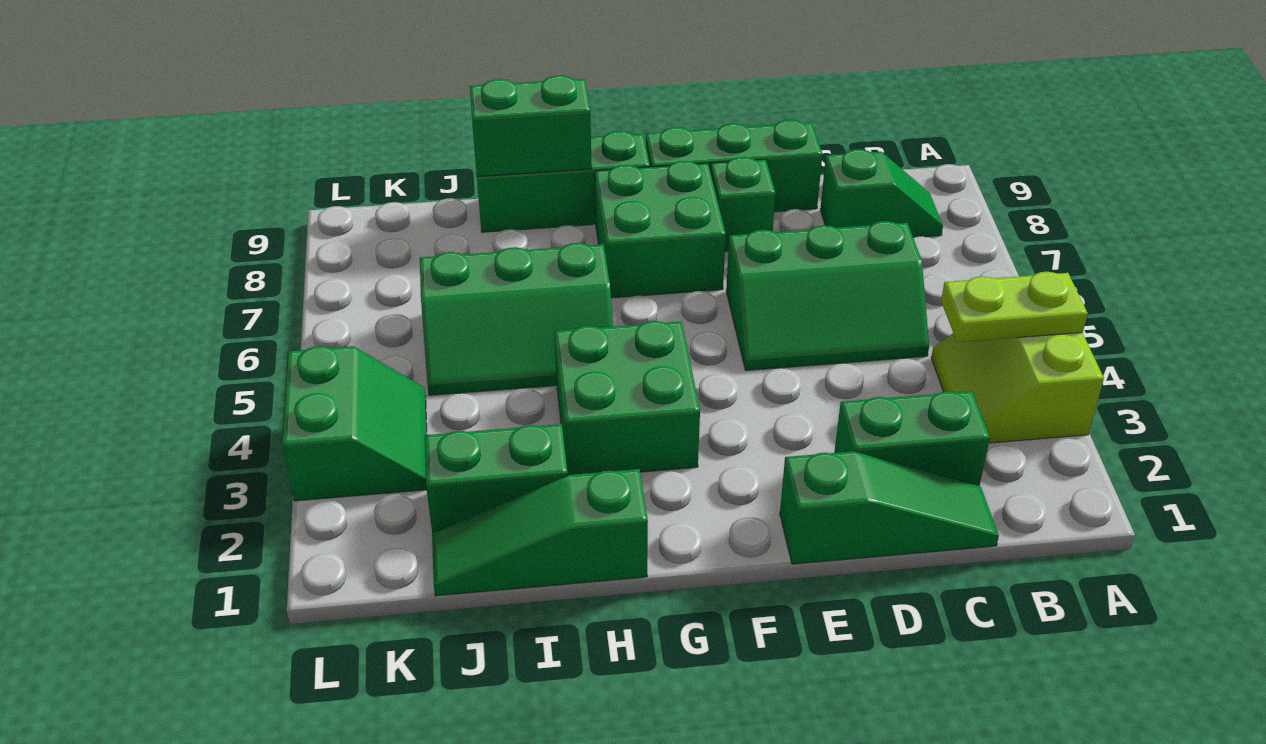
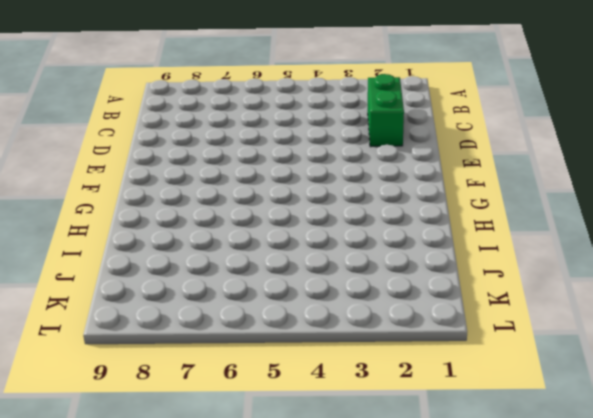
none -> lime slope A3:B4 level 1 top A
none -> green slope B8:C8 level 1 top C
none -> green slope C1:E1 level 1 top E

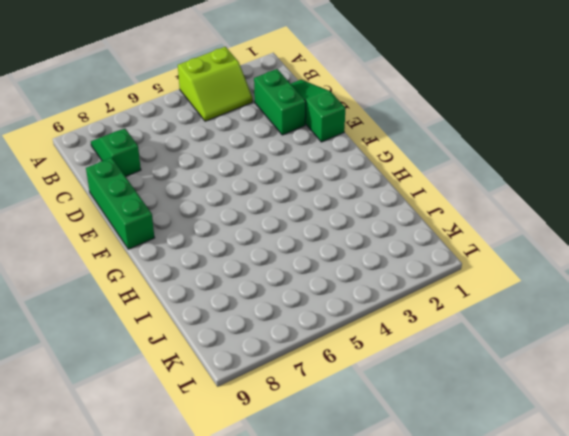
none -> green slope C5:E6 level 1 top 6
none -> green brick E8 level 1
none -> green brick F7:G8 level 1

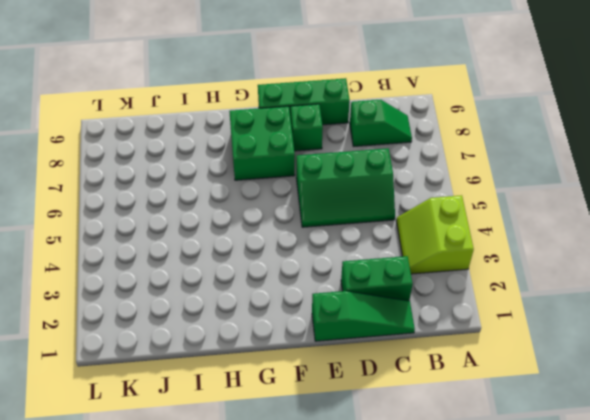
none -> green brick G3:H4 level 1
none -> green brick G9:I9 level 1
none -> green slope H1:J1 level 1 top H

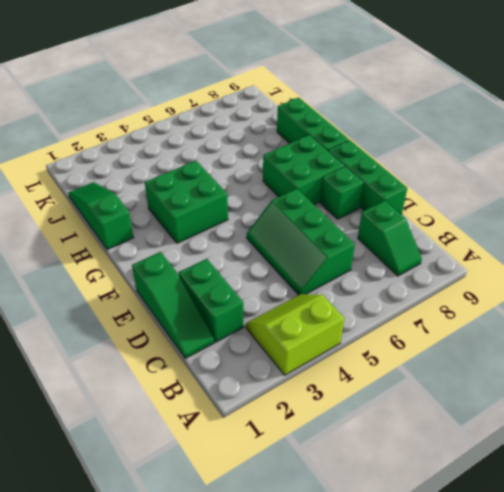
none -> green slope H5:J6 level 1 top 6
none -> green brick I2:J2 level 1
none -> green slope K3:L4 level 1 top L

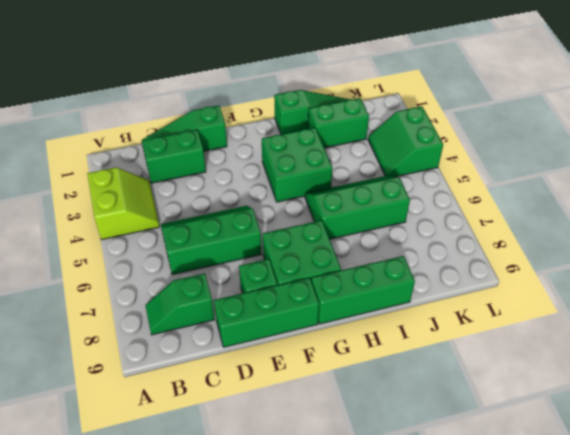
none -> lime plate A4:B4 level 2
none -> green brick H9:I9 level 2

